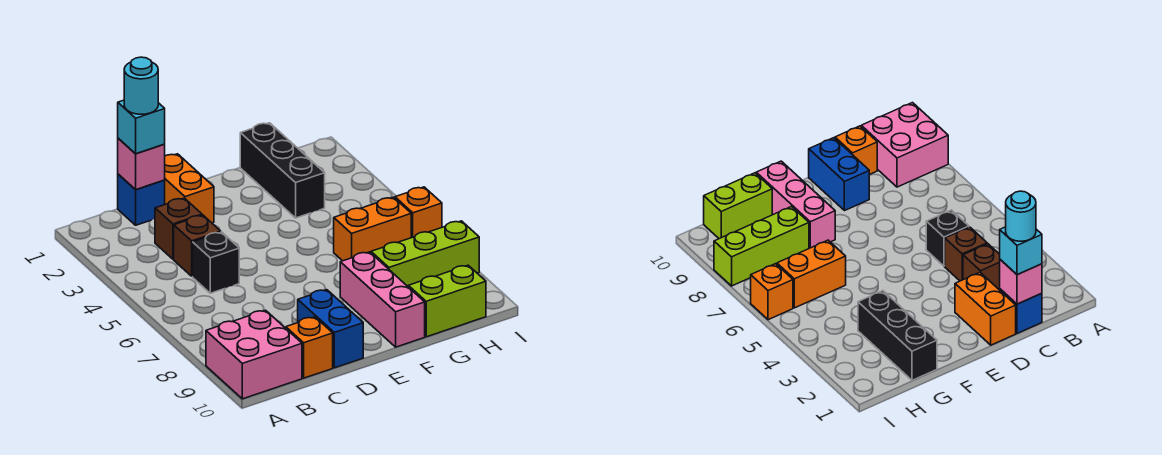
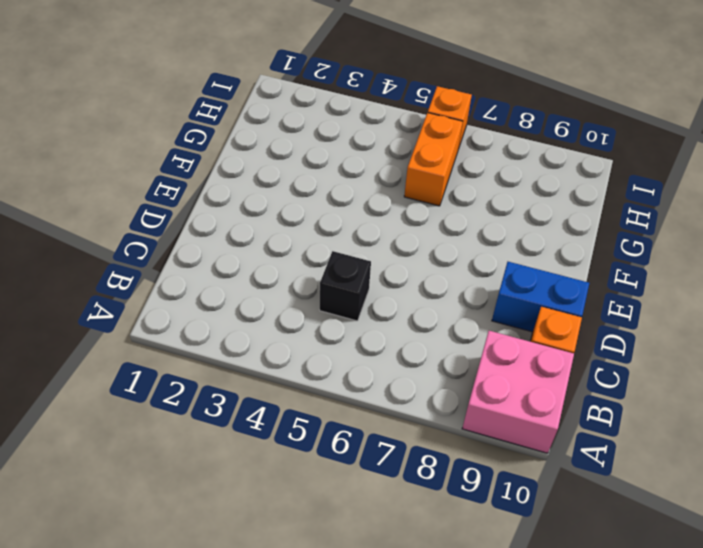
none -> blue brick C1 level 1
none -> brown brick C3 level 1
none -> brown brick C4 level 1

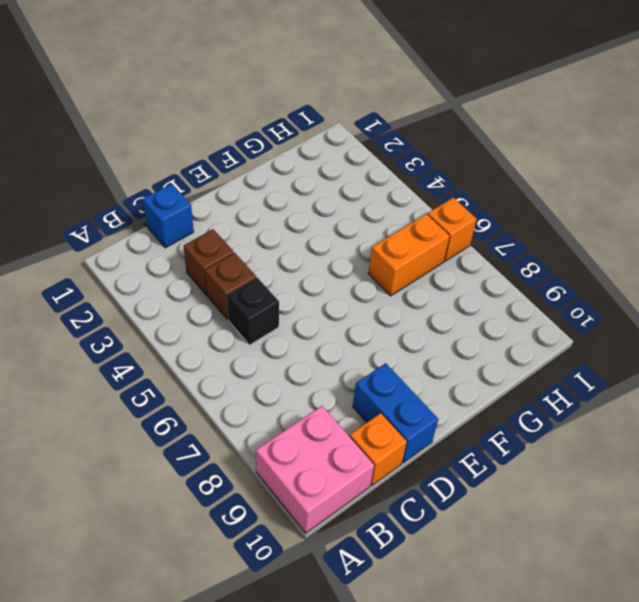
none -> orange brick D1:D2 level 1
none -> pink brick F8:F10 level 1
none -> black brick G1:G3 level 1

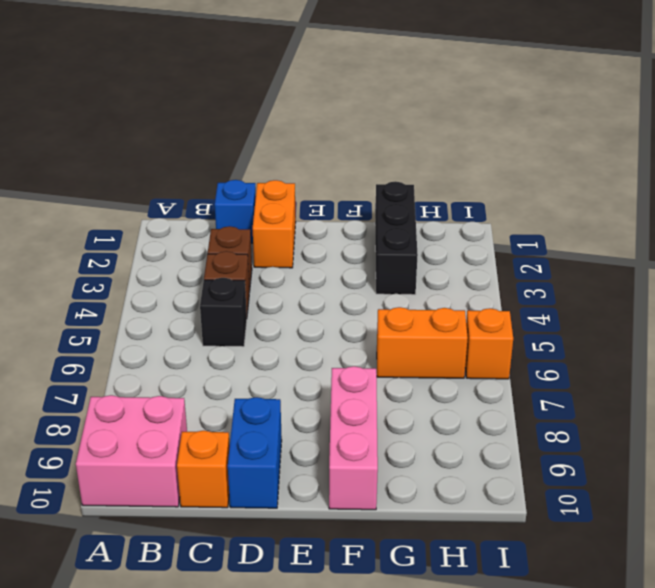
none -> lime brick G8:I8 level 1
none -> lime brick G10:H10 level 1
none -> pink brick C1 level 2

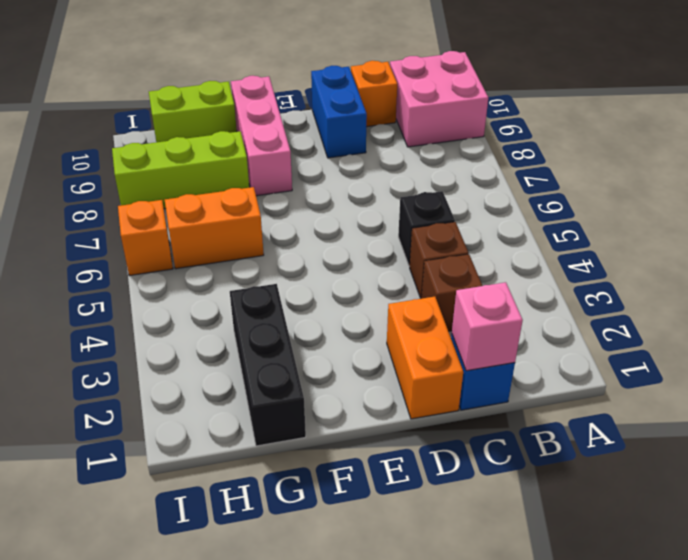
none -> cyan brick C1 level 3
none -> cyan round brick C1 level 4

